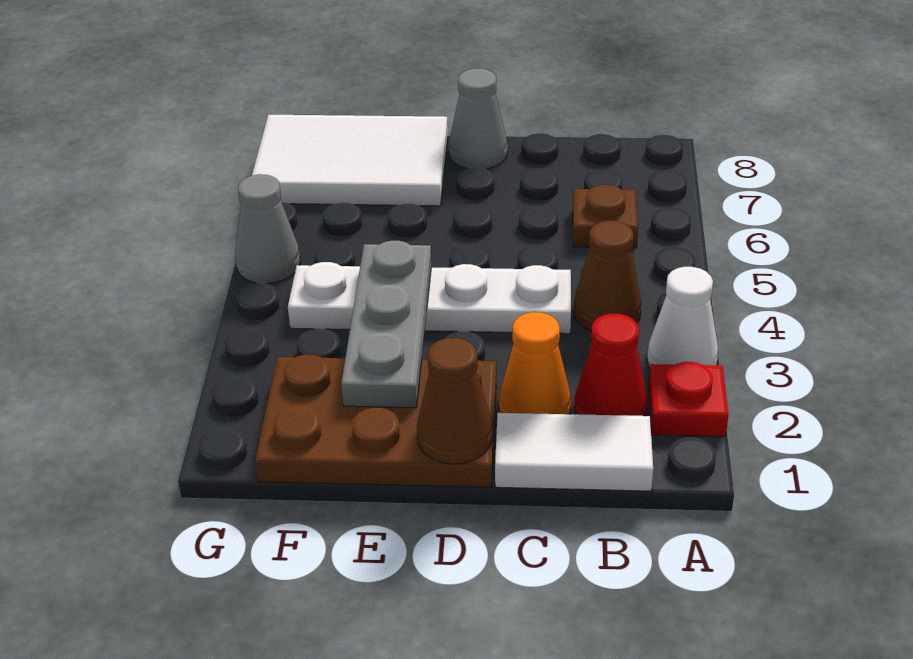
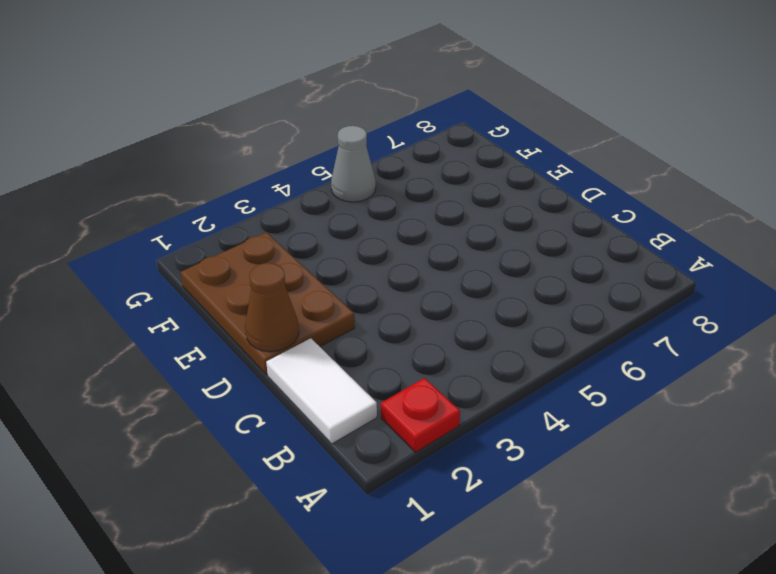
none -> white cone A3 level 1
none -> red cone B2 level 1
none -> brown cone B4 level 1

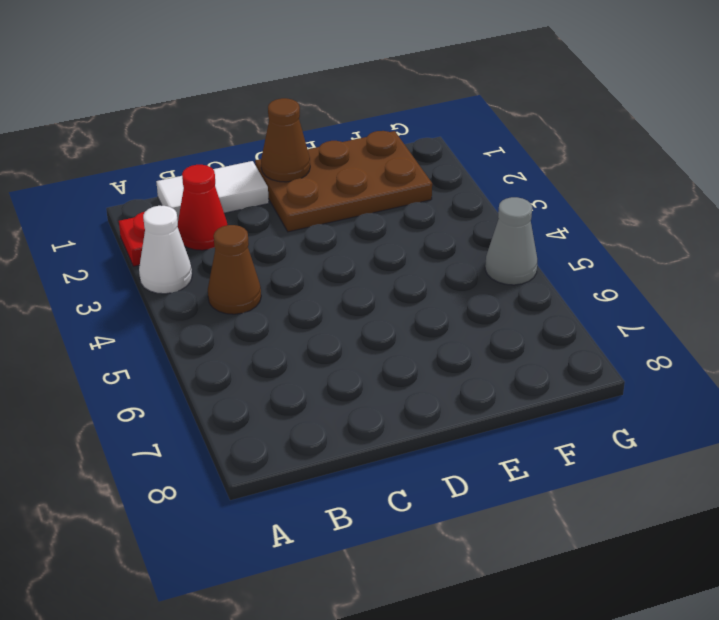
none -> brown plate B6 level 1
none -> orange cone C2 level 1
none -> white plate C4:F4 level 1

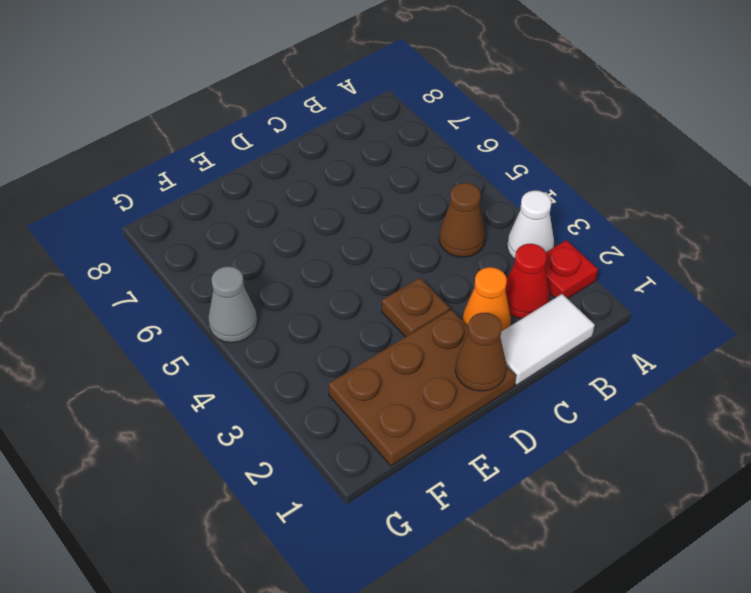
brown plate D3 level 1 -> brown plate B6 level 1
none -> white plate C4:F4 level 1
none -> grey cone D8 level 1
none -> white tile E7:G8 level 1

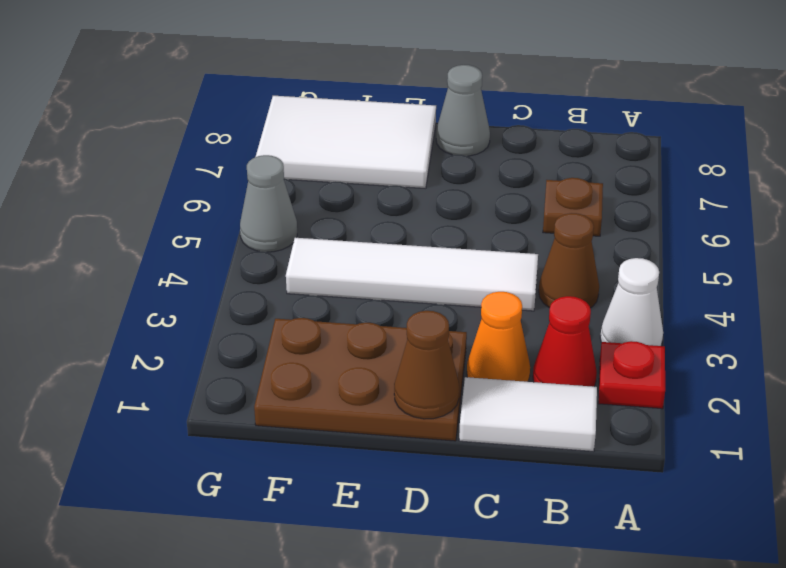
white tile C4:F4 level 1 -> white plate C4:F4 level 1
none -> grey plate E2:E4 level 2

